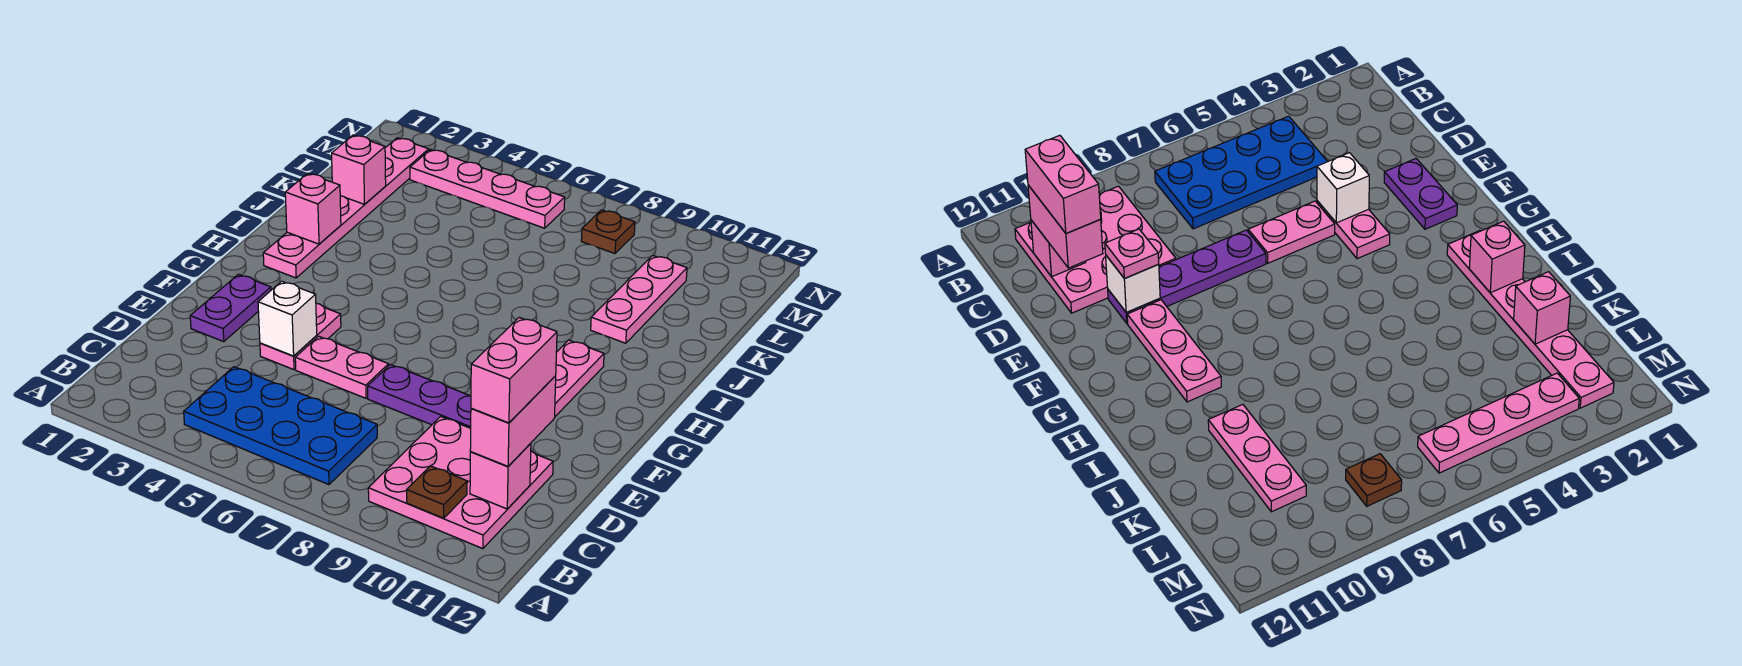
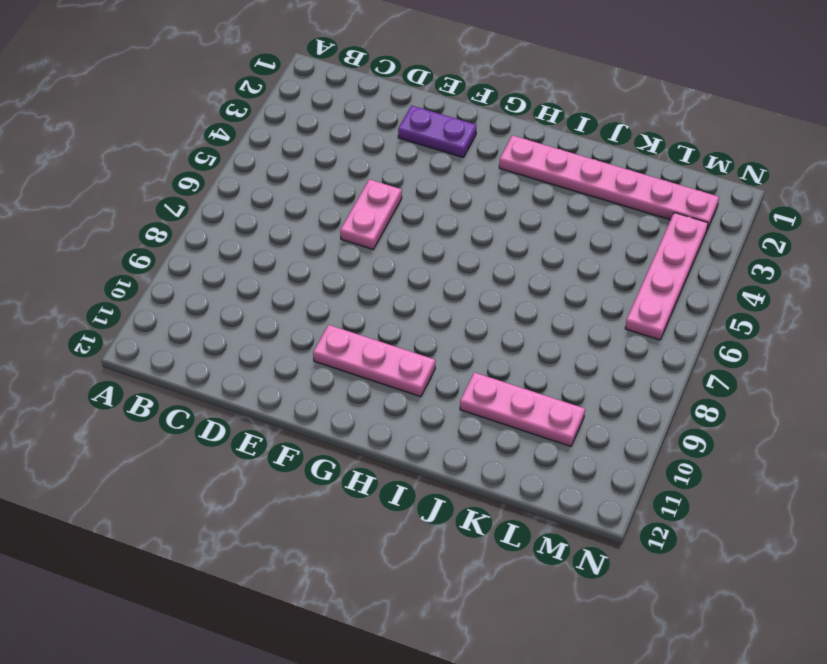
none -> blue plate B4:C7 level 1
none -> pink plate B9:D11 level 1
none -> pink plate E4:F4 level 1

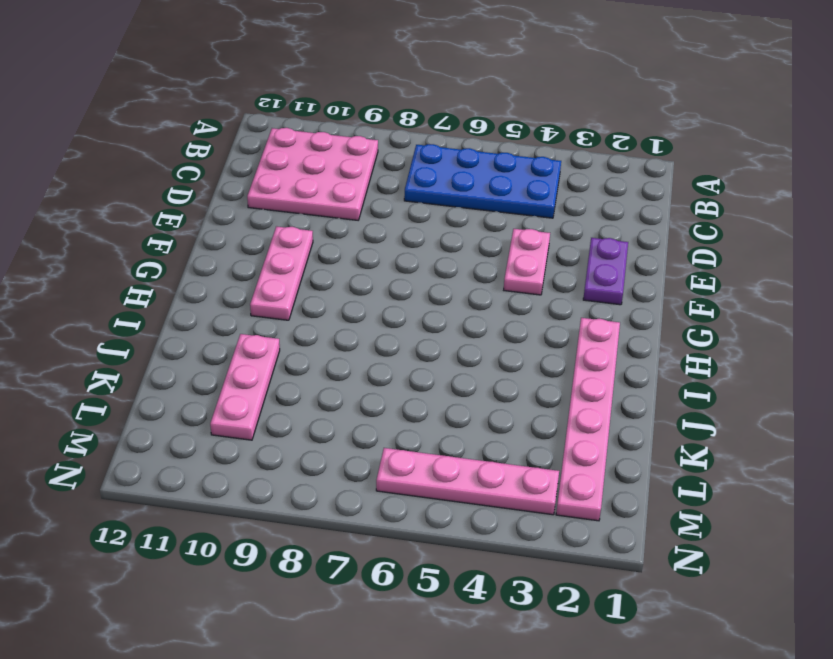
none -> pink plate E5:E6 level 1
none -> purple plate E7:E10 level 1
none -> brown plate M8 level 1

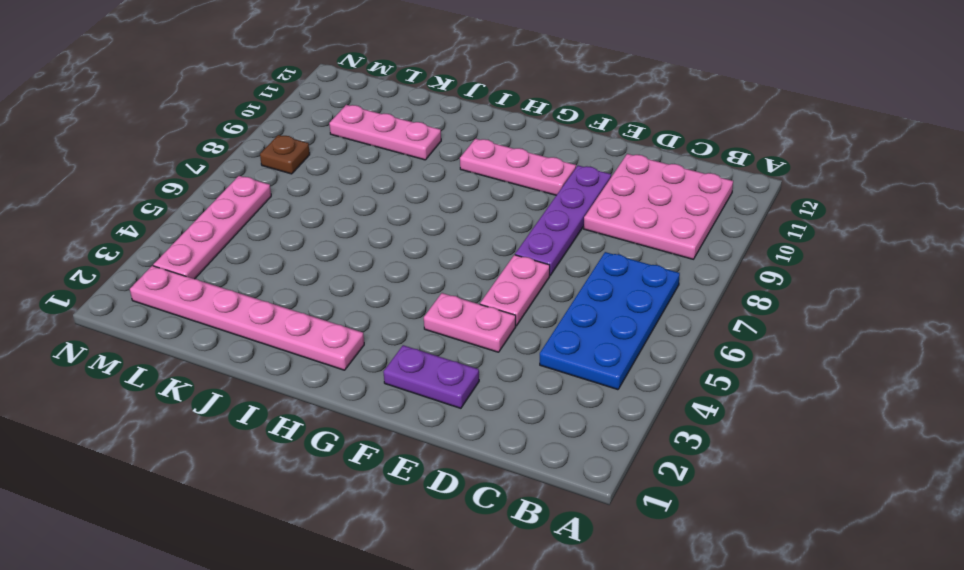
none -> brown plate B10 level 2
none -> pink brick C11 level 2
none -> white brick E4 level 2

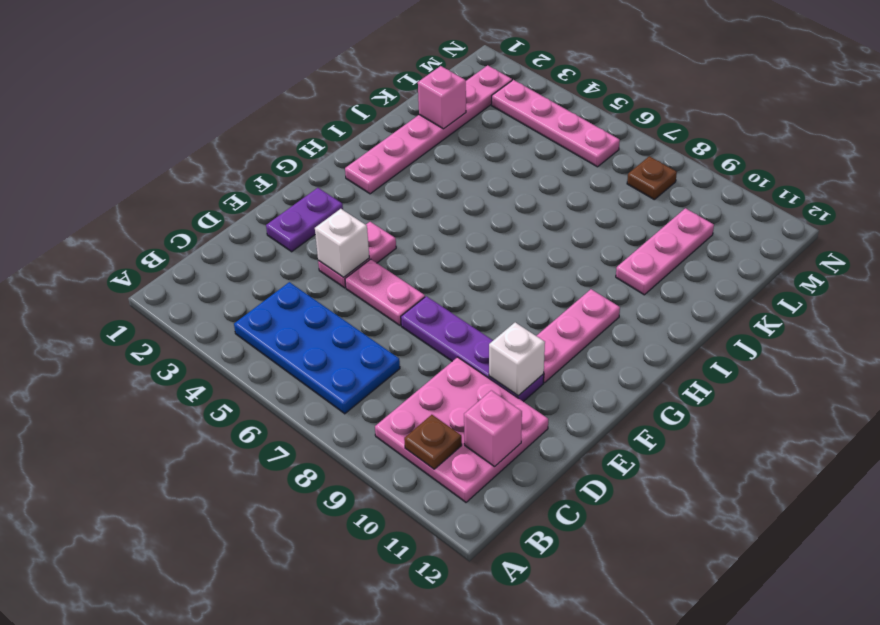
none -> pink brick I2 level 2
none -> pink brick C11:D11 level 3
none -> pink plate E10 level 3

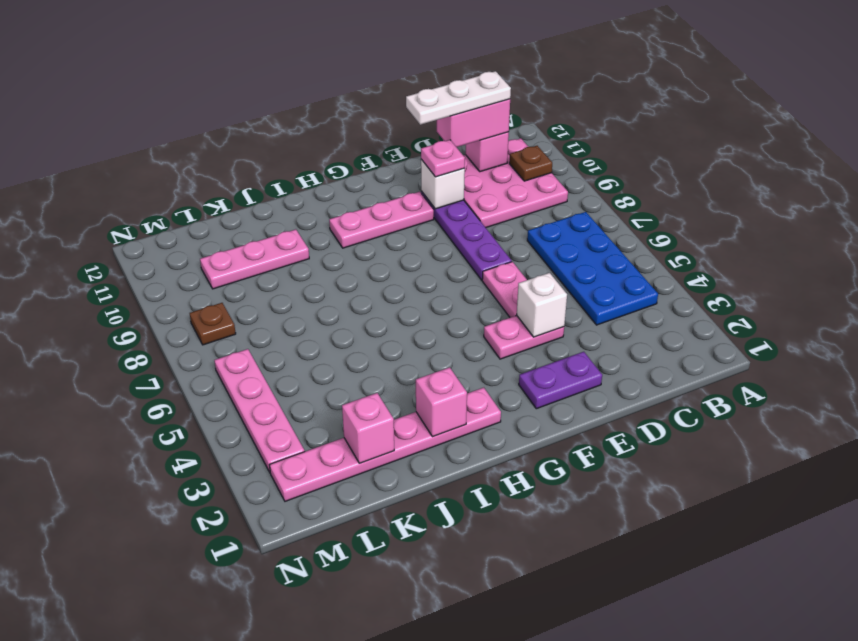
white plate C11:E11 level 4 -> pink brick C11:D11 level 4

